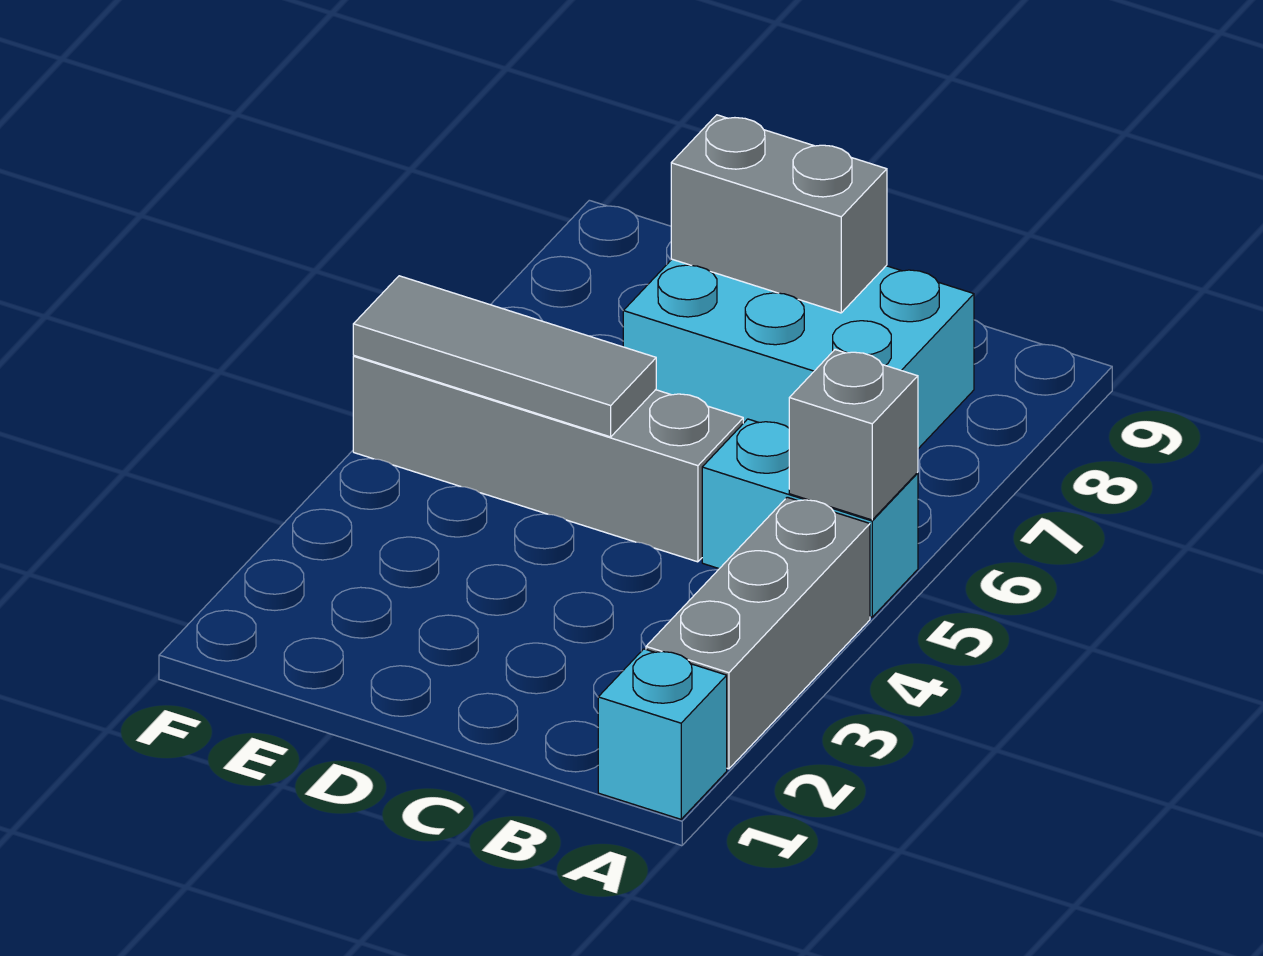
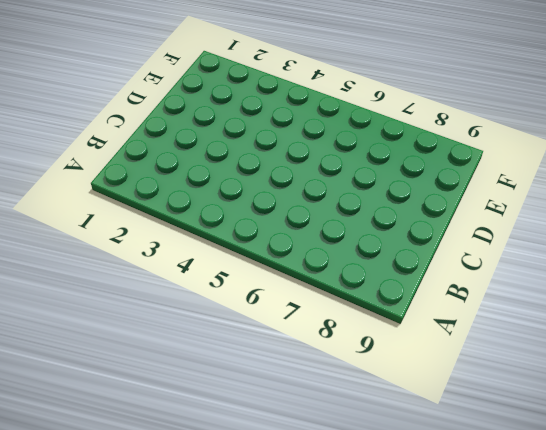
none -> cyan brick A1 level 1
none -> grey brick A2:A4 level 1

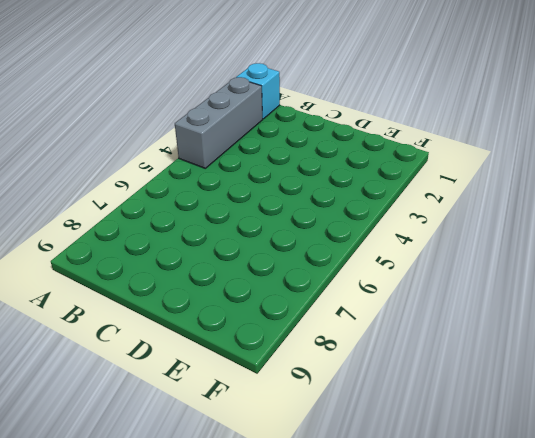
none -> cyan brick A5:B5 level 1
none -> cyan brick B7:D8 level 1

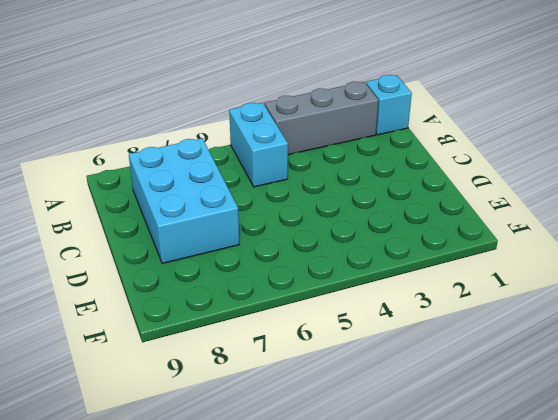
none -> grey brick C5:F5 level 1
none -> grey brick A5 level 2

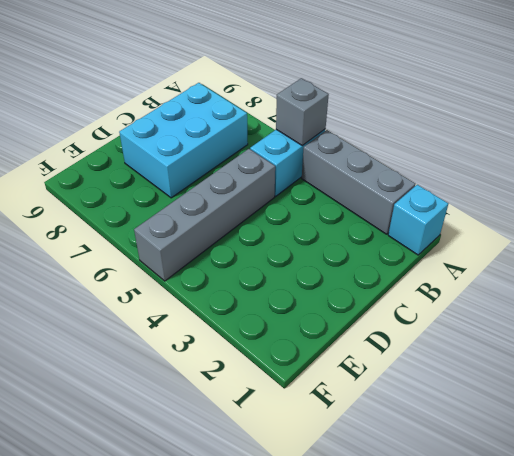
none -> grey brick C8:D8 level 2
none -> grey tile D5:F5 level 2

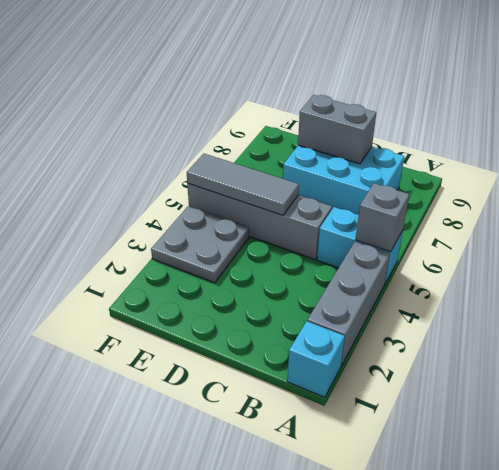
grey plate E3:F4 level 1 -> none

